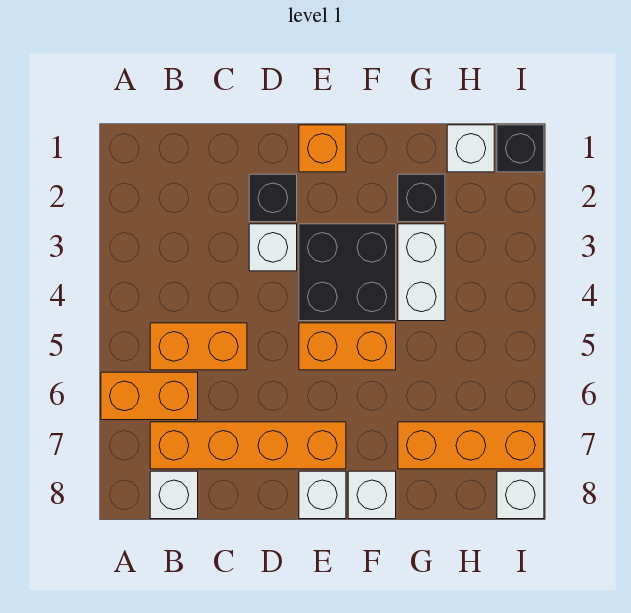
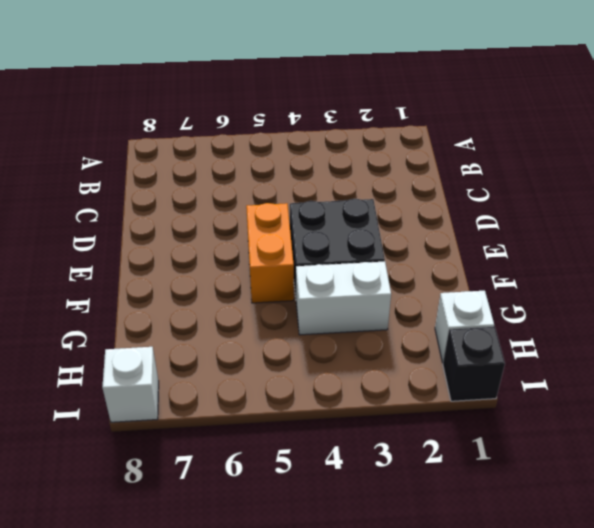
none -> orange brick A6:B6 level 1
none -> orange brick B5:C5 level 1
none -> orange brick B7:E7 level 1

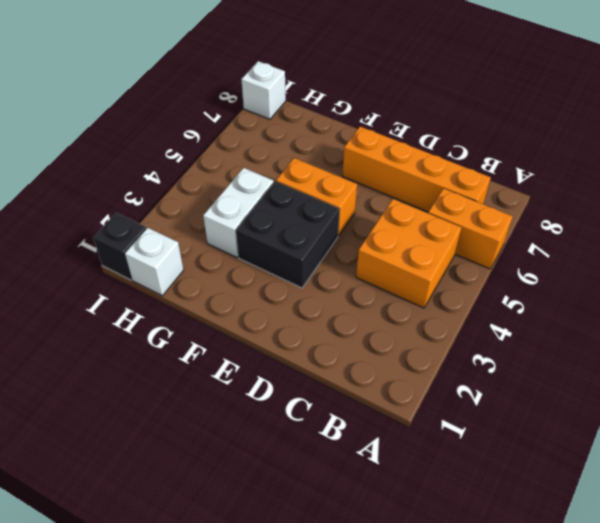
orange brick B4:C5 level 1 -> orange brick B5:C5 level 1
none -> white brick B8 level 1
none -> black brick D2 level 1
none -> white brick D3 level 1

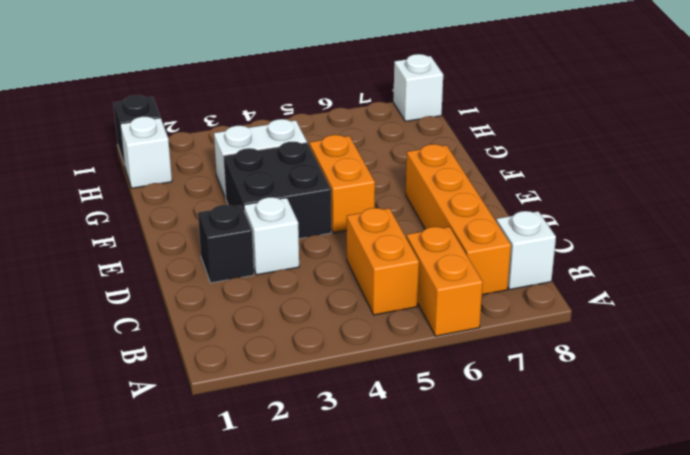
none -> orange brick E1 level 1
none -> white brick E8 level 1
none -> white brick F8 level 1

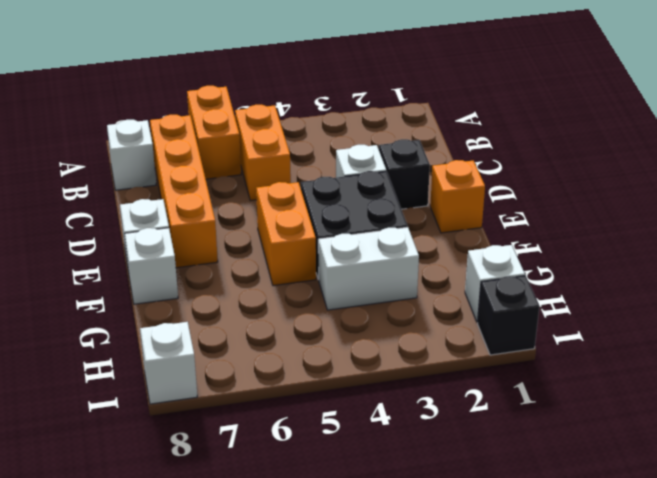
none -> black brick G2 level 1
none -> orange brick G7:I7 level 1

